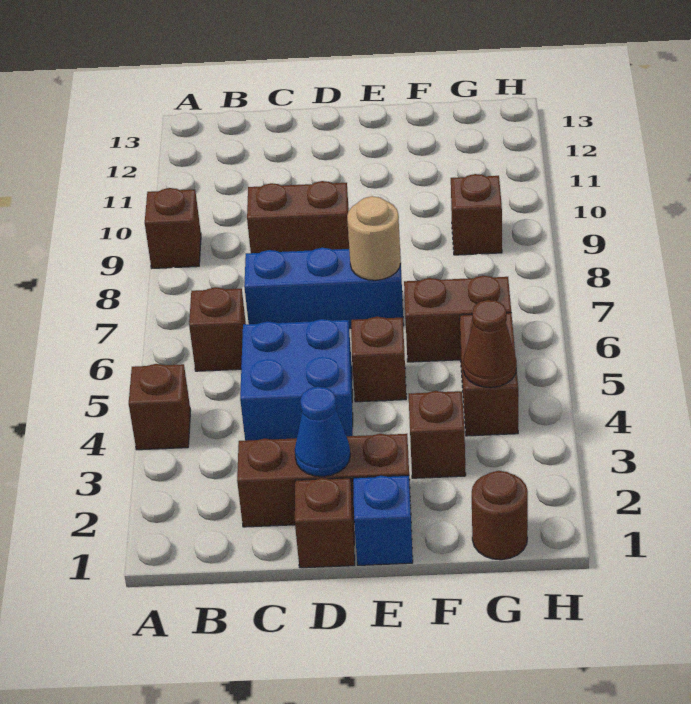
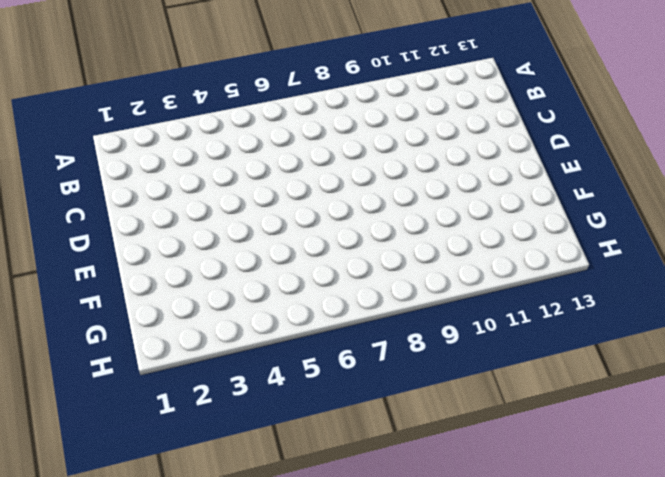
none -> brown brick A4 level 1
none -> brown brick A9 level 1
none -> brown brick B6 level 1

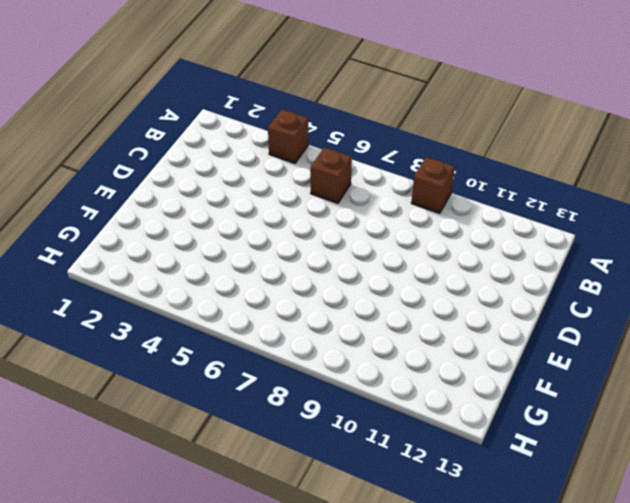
none -> brown brick C2:E2 level 1
none -> blue brick C4:D5 level 1
none -> blue brick C7:E7 level 1

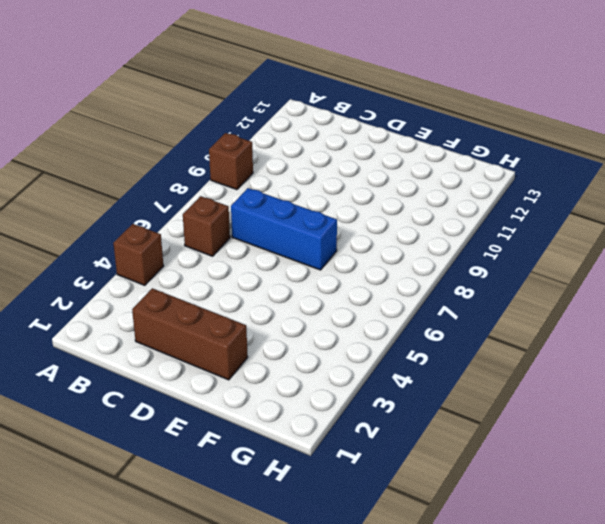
none -> blue brick C4:D5 level 1
none -> brown brick C9:D9 level 1
none -> brown brick D1 level 1

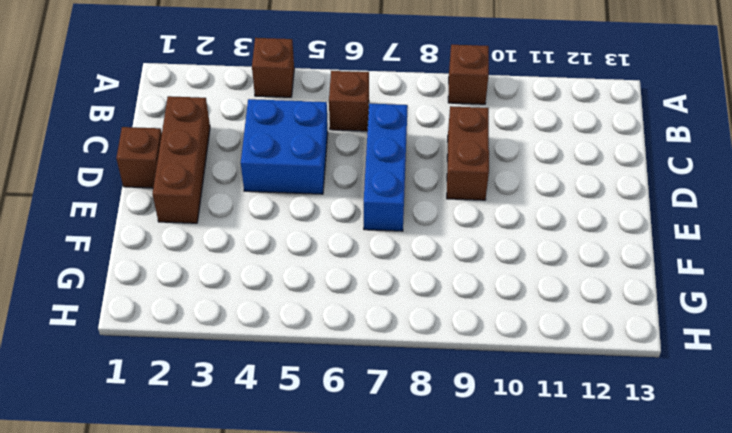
none -> blue brick E1 level 1
none -> brown brick E5 level 1
none -> brown brick F3 level 1

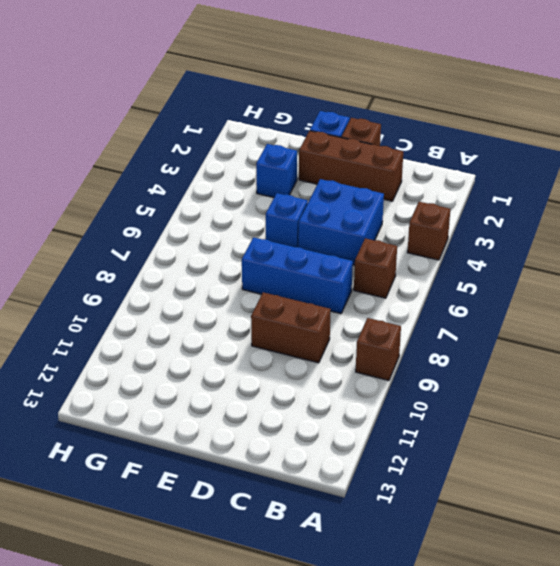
blue brick E5 level 1 -> brown brick E5 level 1
blue brick F3 level 1 -> brown brick F3 level 1
none -> brown brick F6:G6 level 1
none -> brown round brick G1 level 1
none -> brown brick G4:G5 level 1

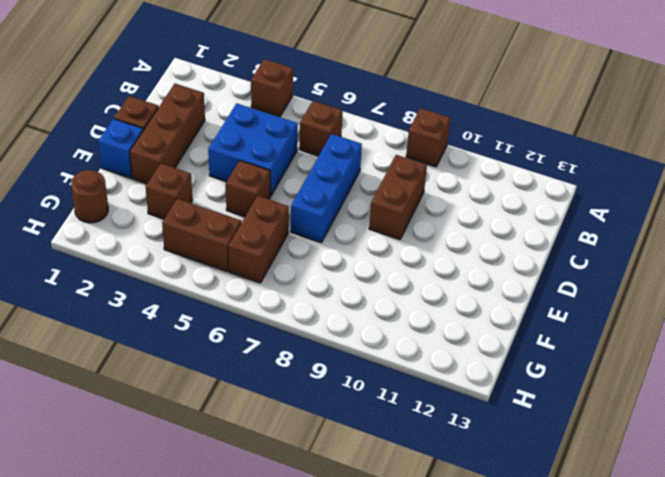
none -> brown brick G9 level 1
none -> blue cone D2 level 2
none -> tan round brick E7 level 2

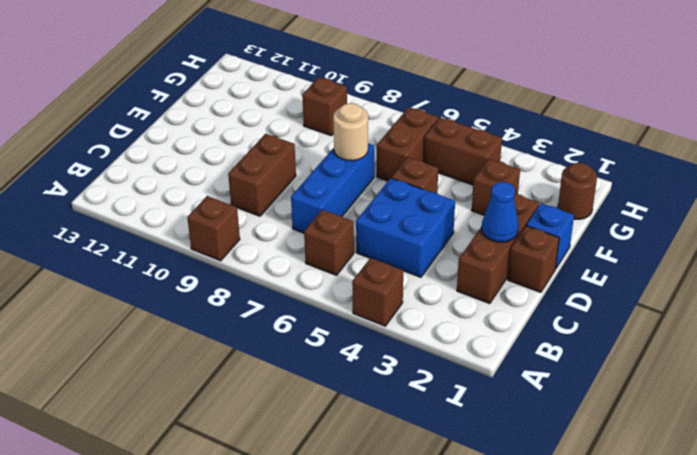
none -> brown cone G4 level 2

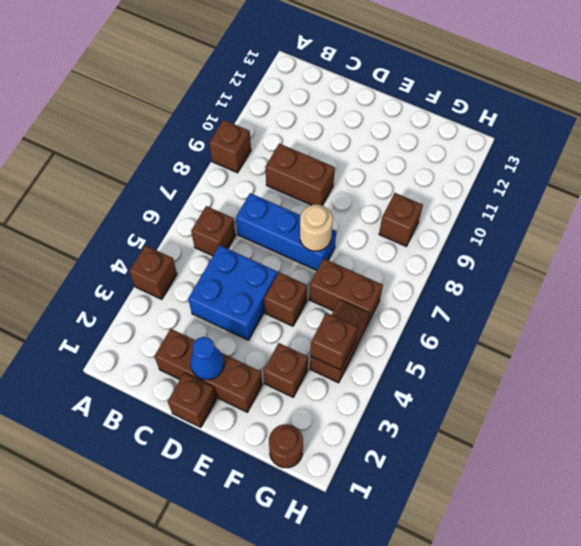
brown brick G4 level 2 -> brown cone G4 level 2
none -> blue brick E1 level 1

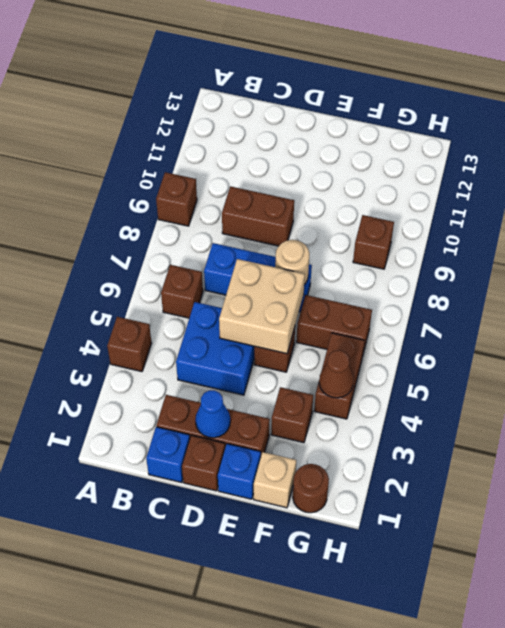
blue brick C1 level 1 -> none
tan brick D5:E6 level 2 -> none
tan brick F1 level 1 -> none

